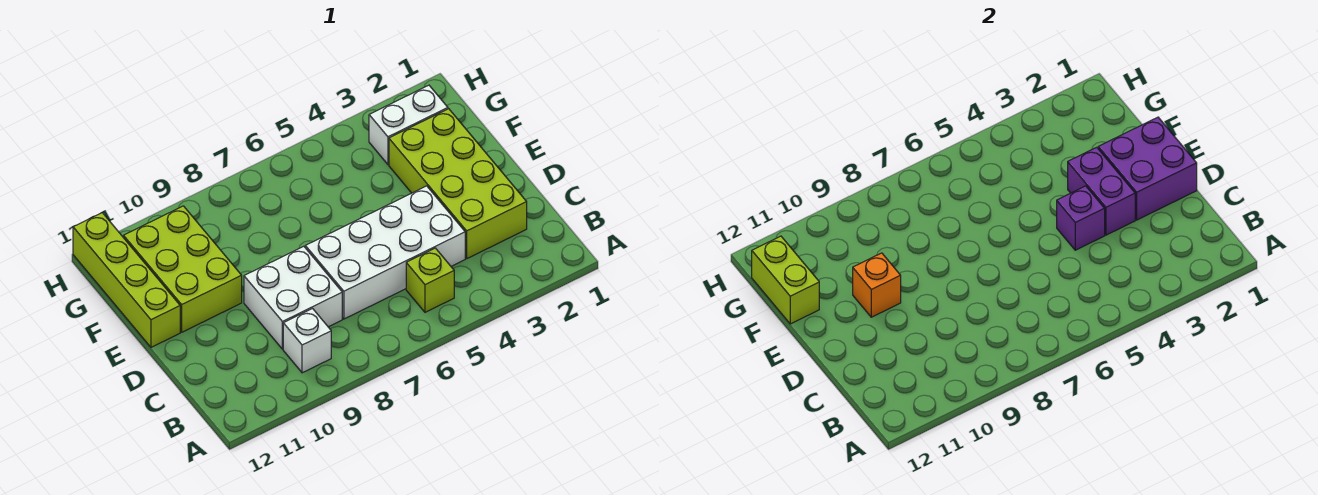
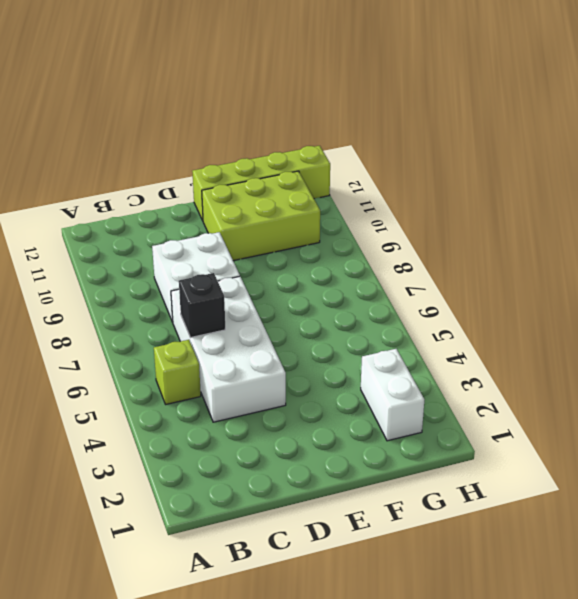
black brick C6 level 2 -> none
none -> white brick B9 level 1
none -> lime brick C2:F3 level 1
none -> purple brick D1:E2 level 2

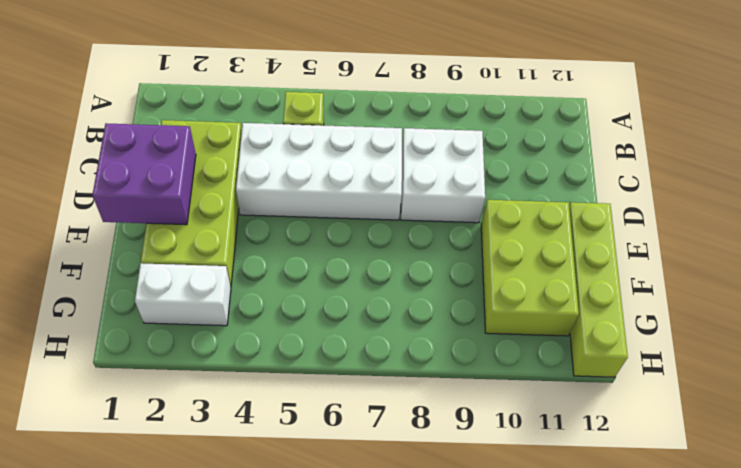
none -> white brick B9 level 1
none -> purple brick D3:E3 level 2
none -> purple brick D4 level 2

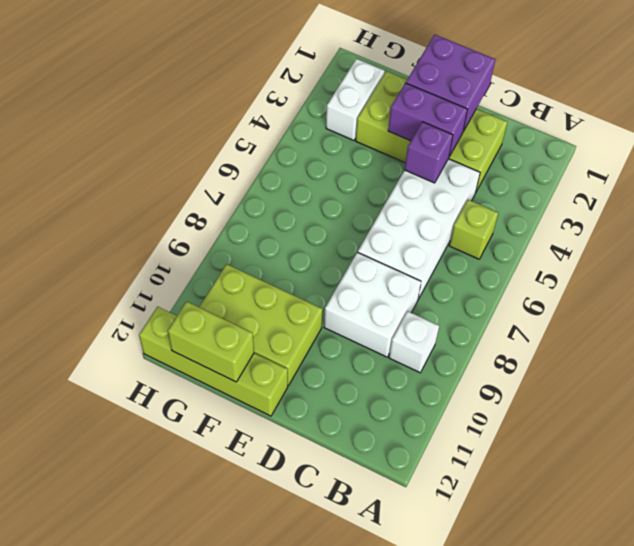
none -> orange brick E10 level 2

